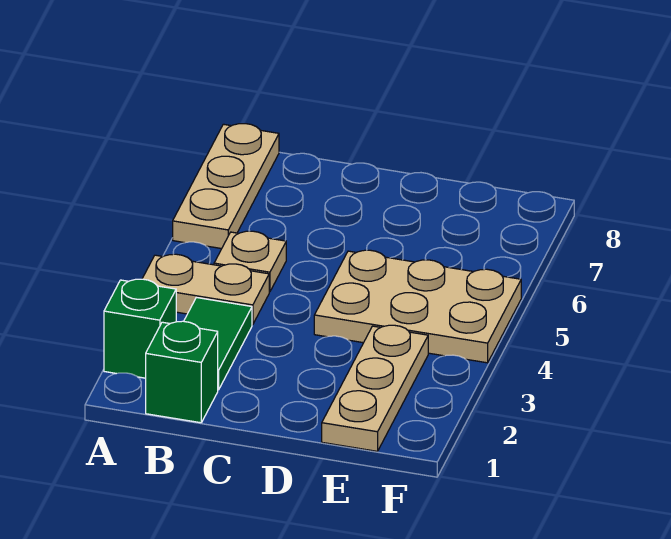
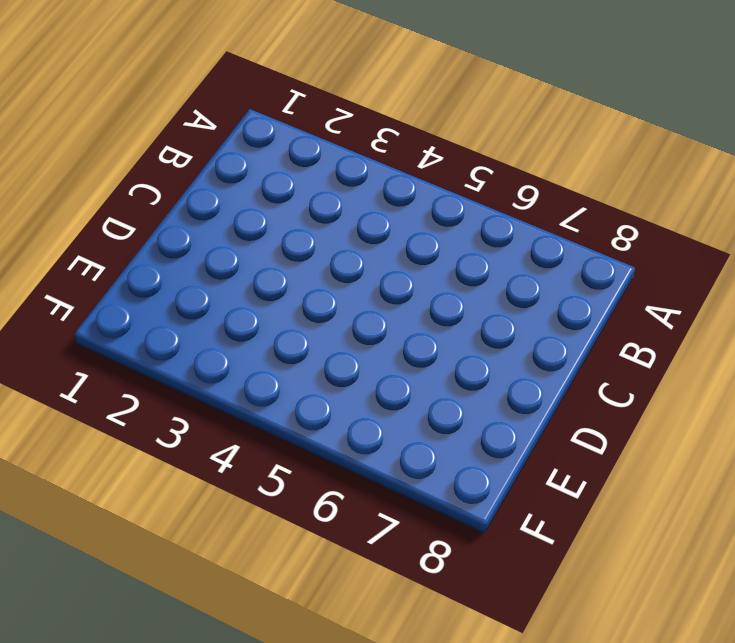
none -> green brick A2 level 1
none -> tan plate A4:B4 level 1

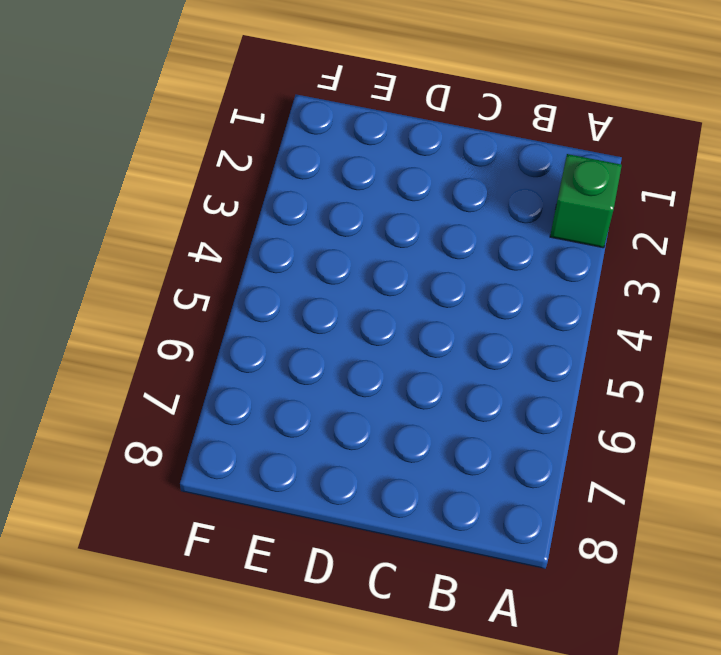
none -> tan plate A4:B4 level 1
none -> tan plate A6:A8 level 1

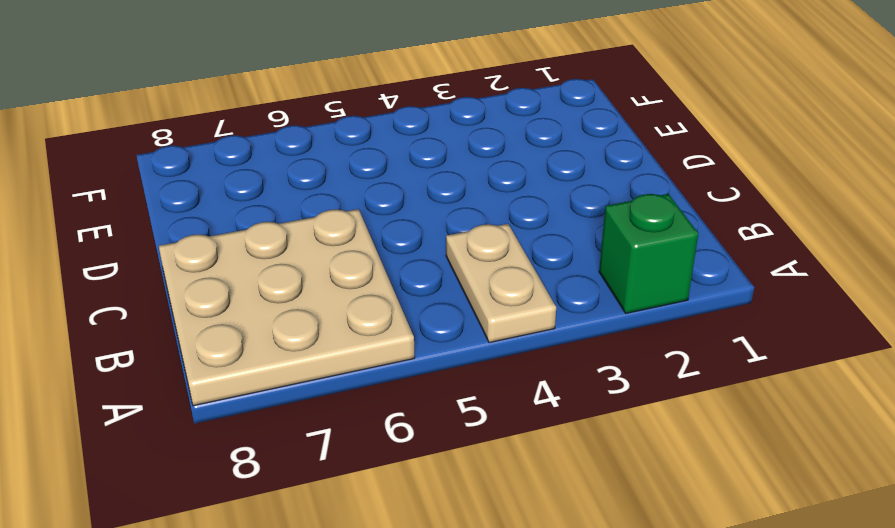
tan plate A6:C8 level 1 -> tan plate A6:A8 level 1
none -> green brick B1 level 1
none -> green tile B2:B3 level 1

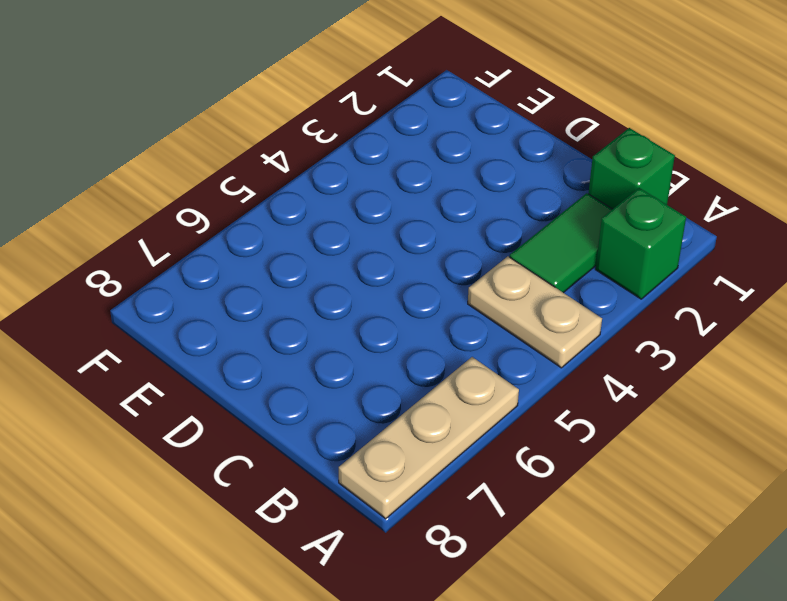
none -> tan plate B5 level 1
none -> tan plate D4:F5 level 1

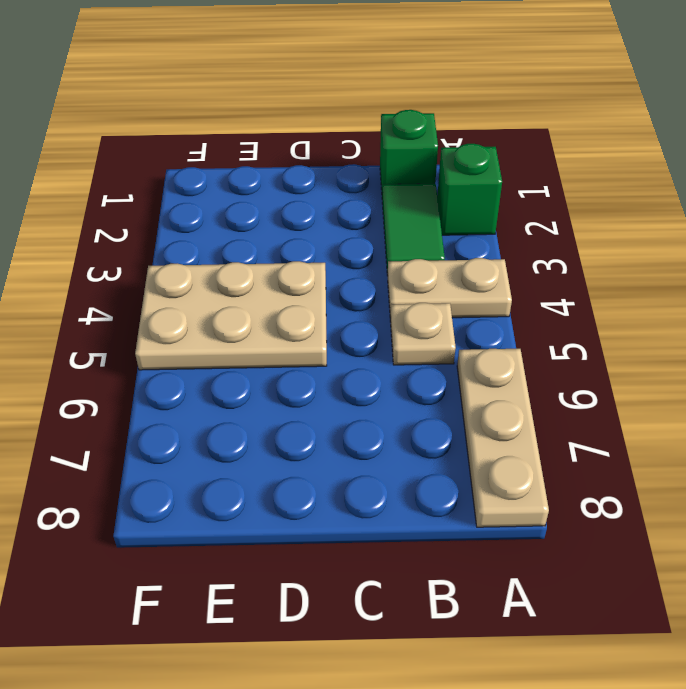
none -> tan plate E1:E3 level 1

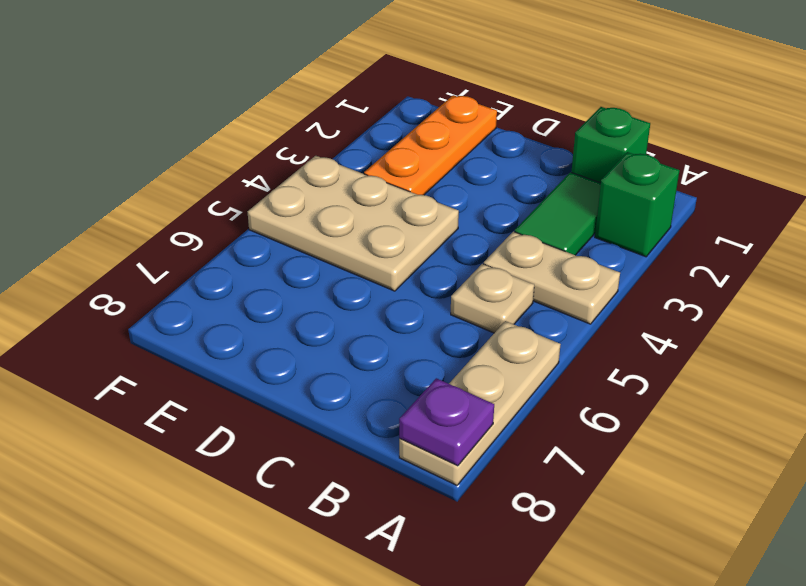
purple plate A8 level 2 -> none
orange plate E1:E3 level 1 -> tan plate E1:E3 level 1

